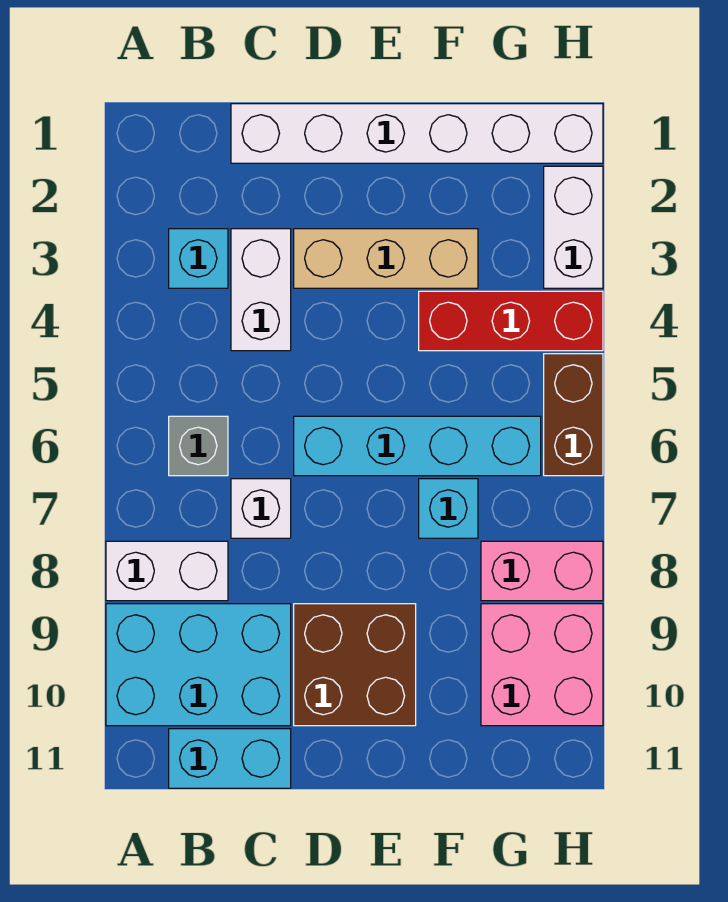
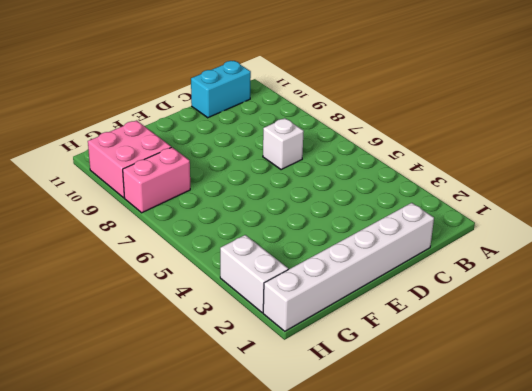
none -> white brick A8:B8 level 1
none -> cyan brick A9:C10 level 1
none -> cyan brick B3 level 1

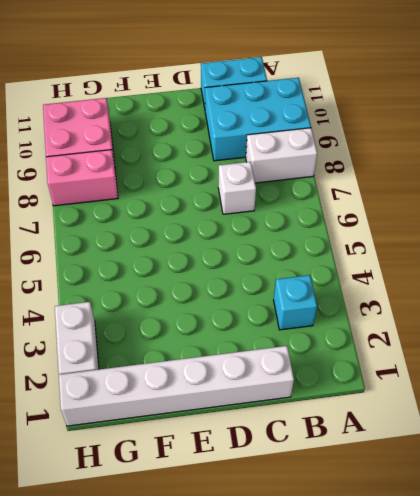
none -> grey brick B6 level 1
none -> white brick C3:C4 level 1
none -> tan brick D3:F3 level 1

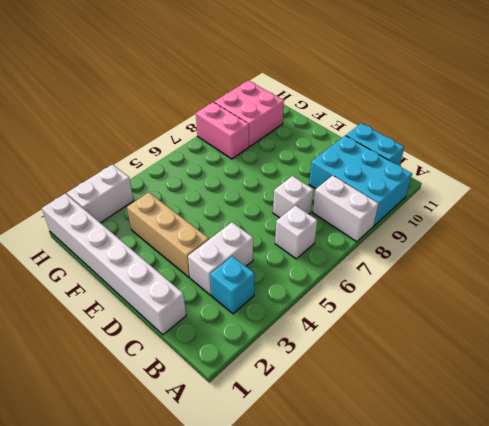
white brick B6 level 1 -> grey brick B6 level 1
none -> cyan brick D6:G6 level 1
none -> brown brick D9:E10 level 1
none -> red brick F4:H4 level 1

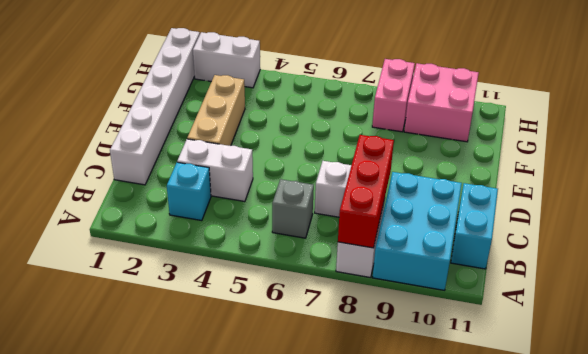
red brick A8:C8 level 2 -> red brick F4:H4 level 1
none -> cyan brick D6:G6 level 1
none -> brown brick D9:E10 level 1
none -> cyan brick F7 level 1

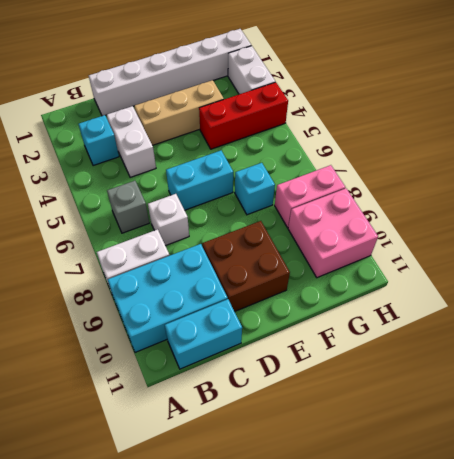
cyan brick D6:E6 level 1 -> cyan brick D6:G6 level 1
none -> brown brick H5:H6 level 1

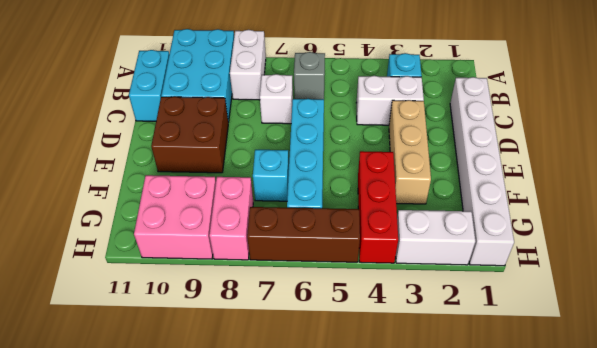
brown brick H5:H7 level 1 -> brown brick H5:H6 level 1

